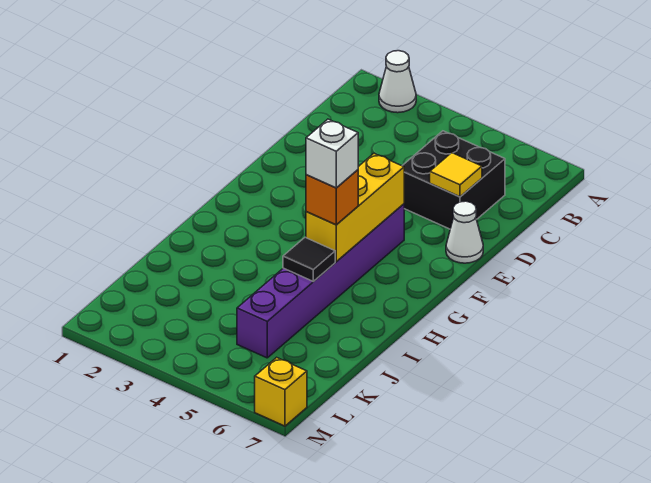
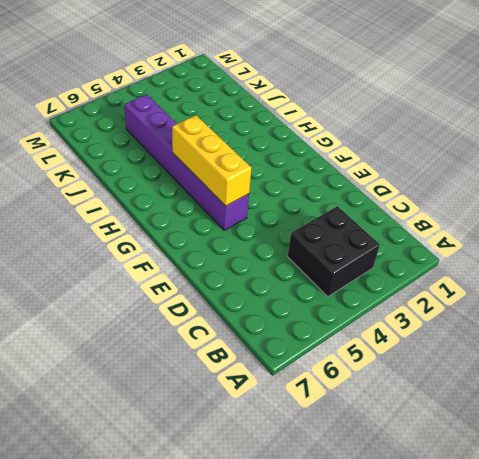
black brick B3:C4 level 1 -> black brick C5:D6 level 1
none -> white cone A2 level 1
none -> white cone E7 level 1

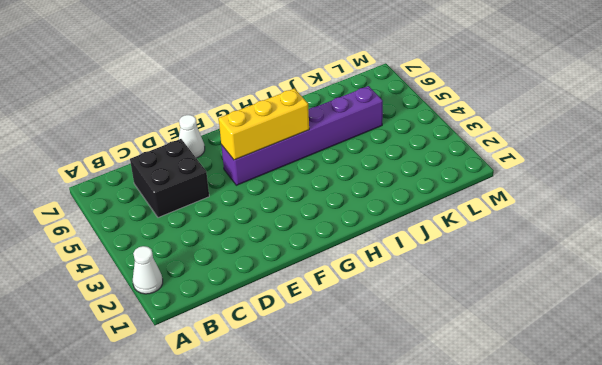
none -> yellow brick M7 level 1
none -> yellow tile D6 level 2

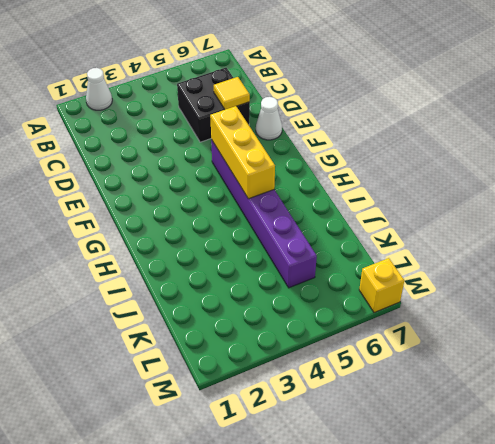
none -> black tile I5 level 2
none -> orange brick H5 level 3

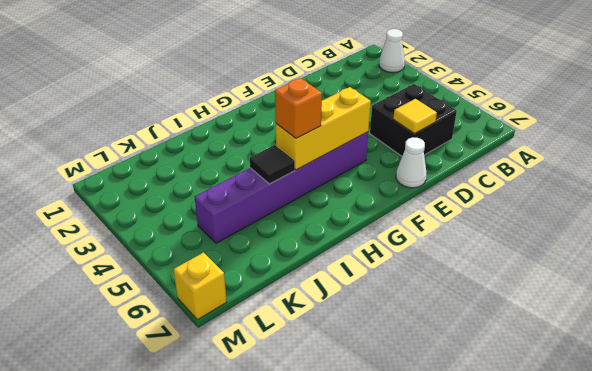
none -> white brick H5 level 4

